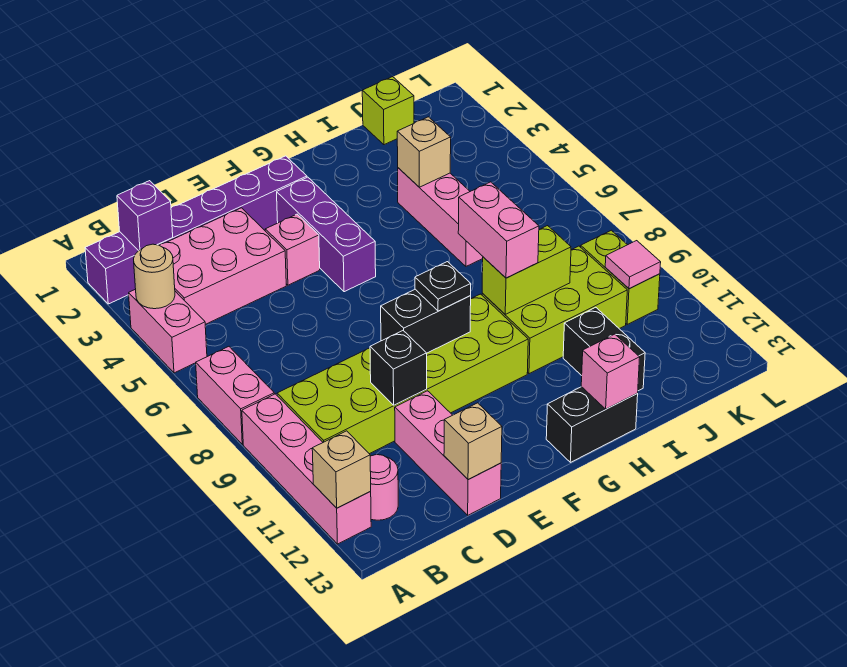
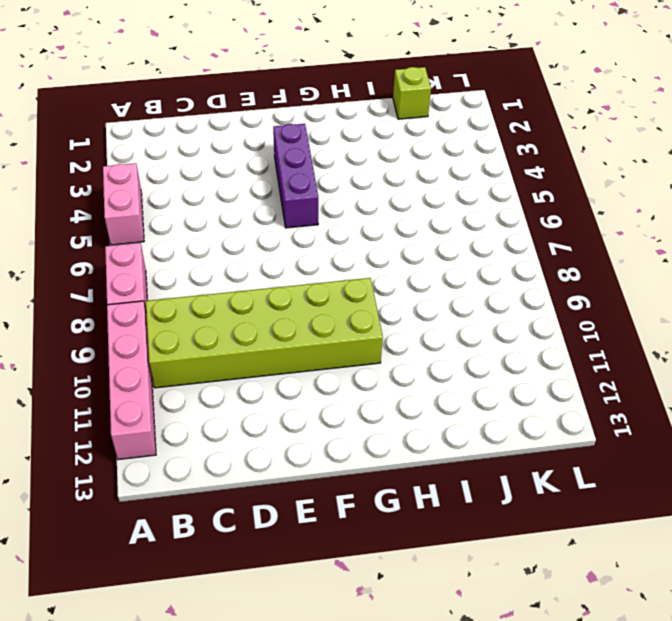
none -> purple brick A2:F2 level 1
none -> pink brick B3:D4 level 1
none -> pink round brick B12 level 1

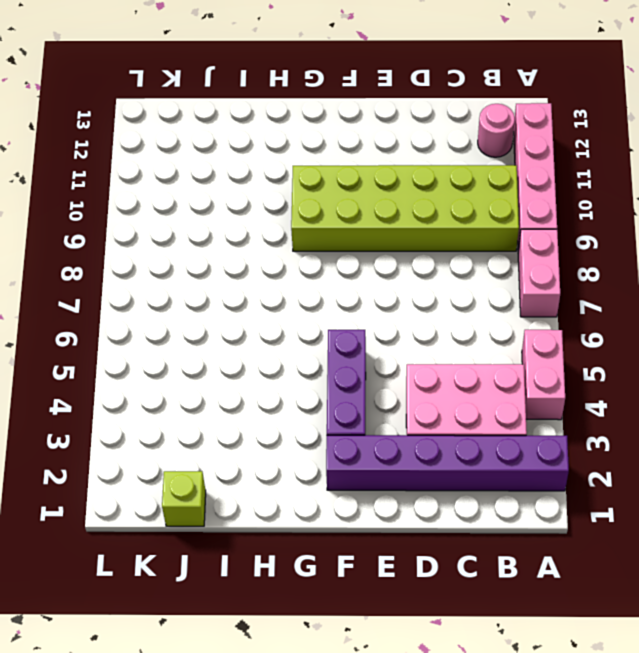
none -> pink brick D11:D13 level 1
none -> pink brick E4 level 1
none -> black brick G13:H13 level 1

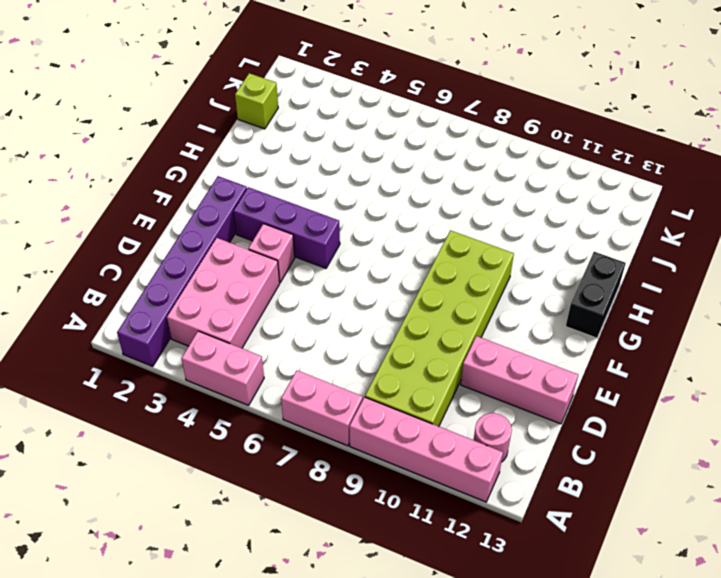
none -> lime brick H9:J10 level 1
none -> pink brick I4:I6 level 1
none -> black brick I11:I12 level 1

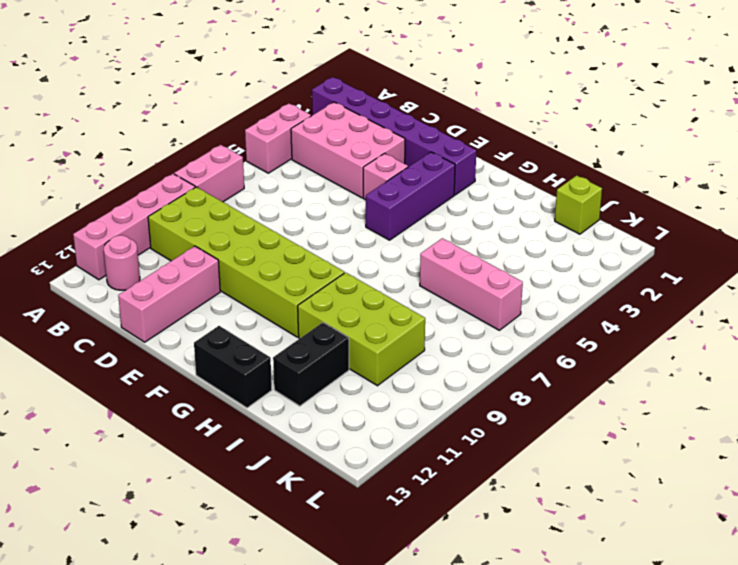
pink brick I6:K6 level 1 -> pink brick I4:I6 level 1
none -> lime brick K9:K10 level 1
none -> tan round brick A4 level 2
none -> tan brick A12 level 2

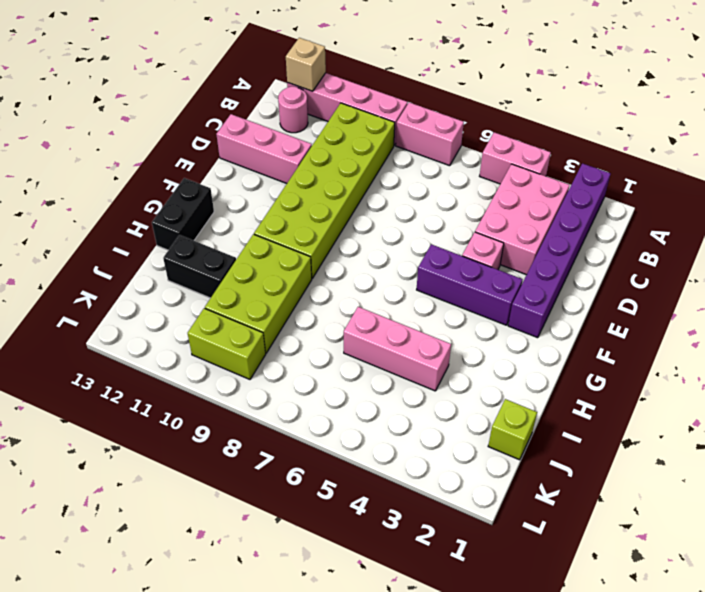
none -> tan round brick A4 level 2
none -> purple brick B2 level 2
none -> black brick D10 level 2

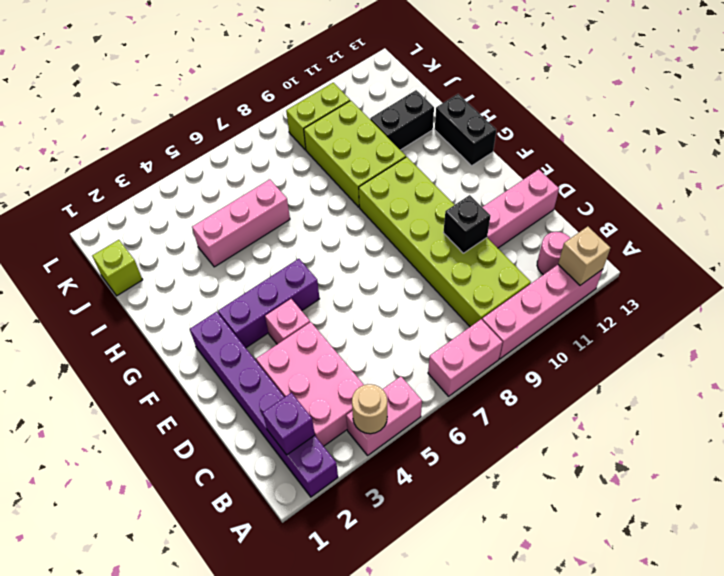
none -> tan brick D13 level 2
none -> black brick E9:F9 level 2
none -> lime brick H9:I9 level 2

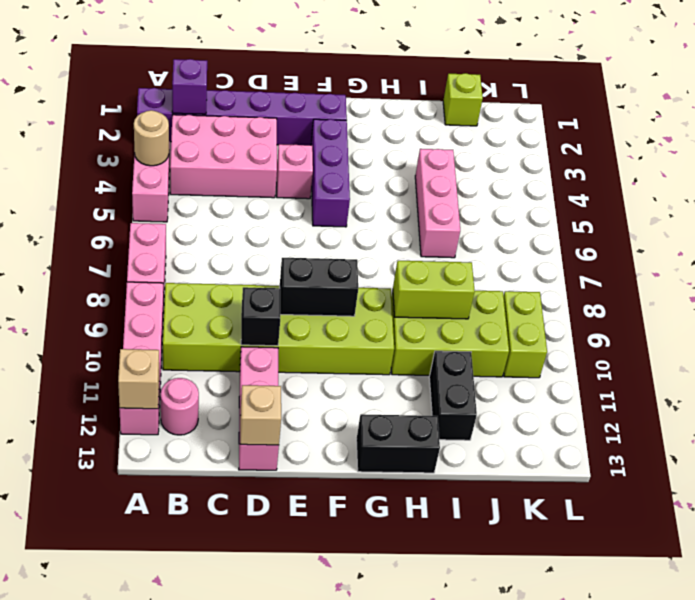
none -> pink brick H13 level 2
none -> tan brick I4 level 2
none -> pink tile K10 level 2

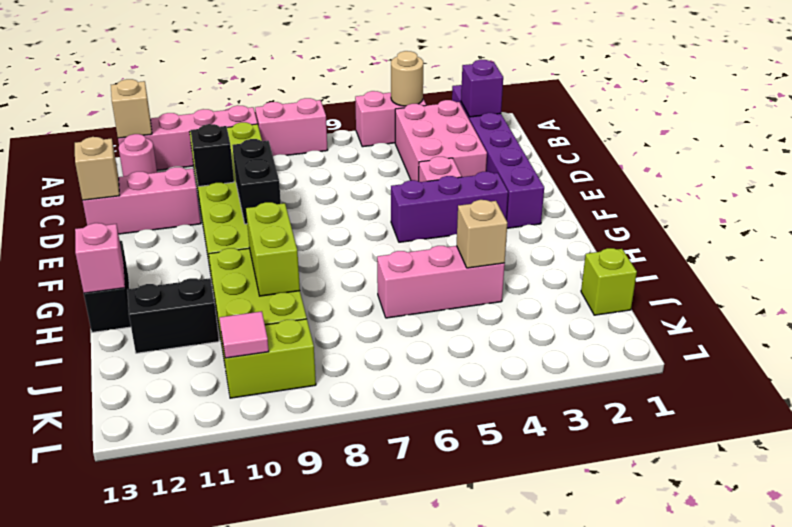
none -> black plate F9 level 3
none -> pink brick H8:H9 level 3

